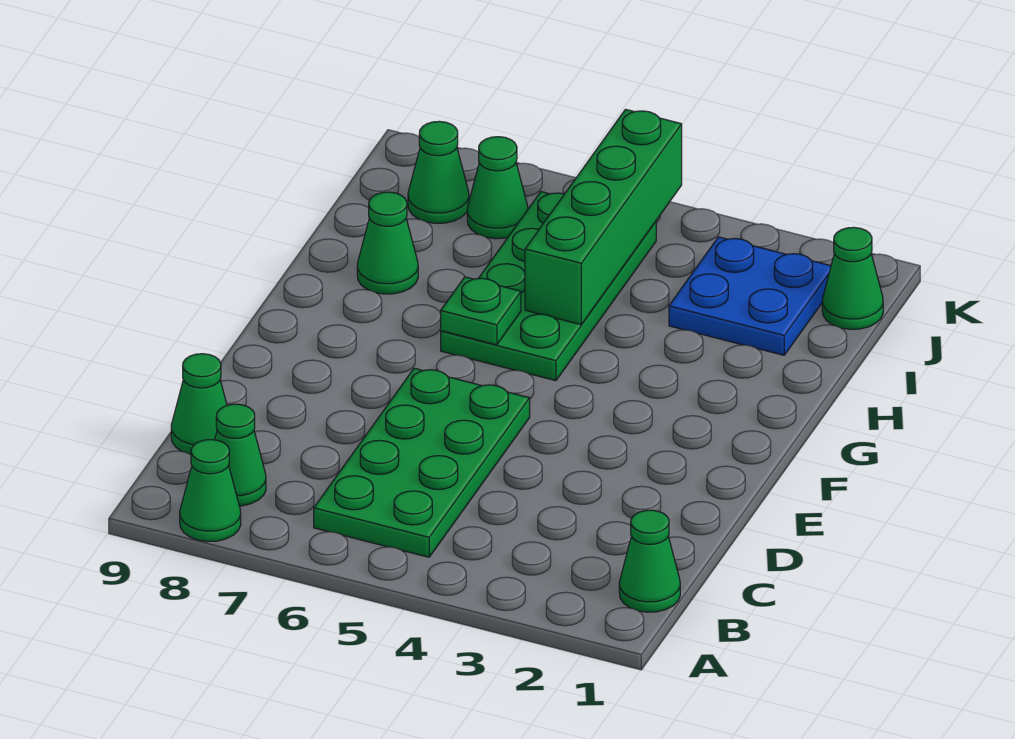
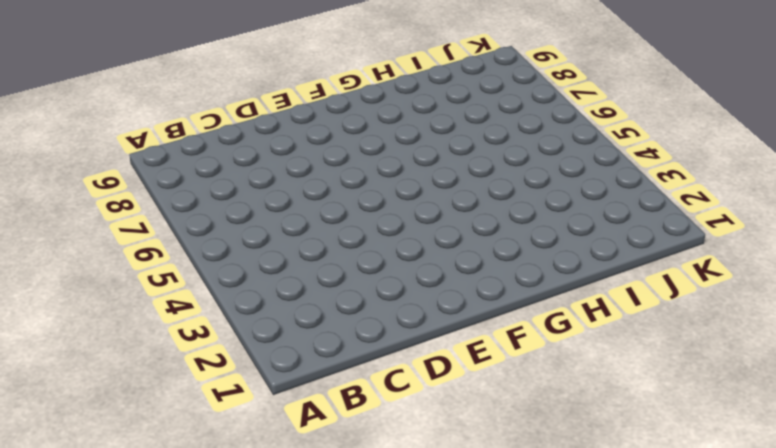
none -> green cone A8 level 1
none -> green cone B1 level 1
none -> green plate B5:E6 level 1

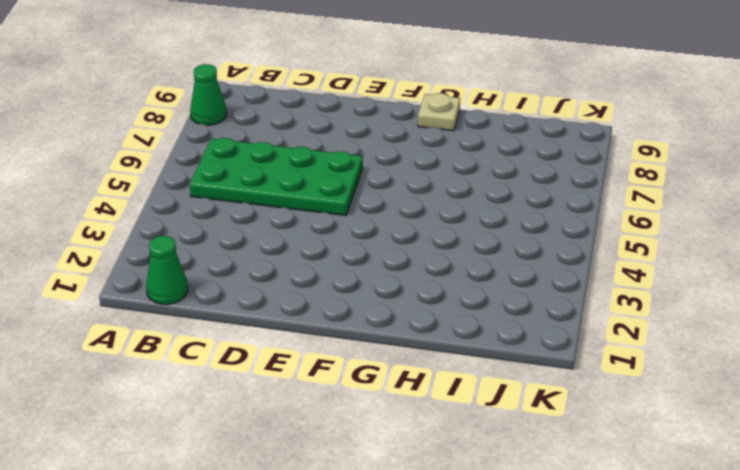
tan plate G9 level 1 -> none
none -> green cone B8 level 1
none -> green cone C9 level 1
none -> green plate G5:J6 level 1

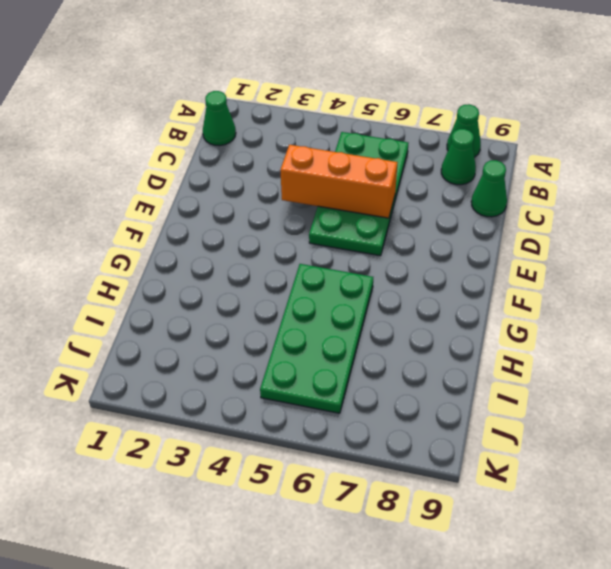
orange brick D4:D6 level 2 -> none
none -> green cone H8 level 1
none -> blue plate I2:J3 level 1
none -> green cone J1 level 1

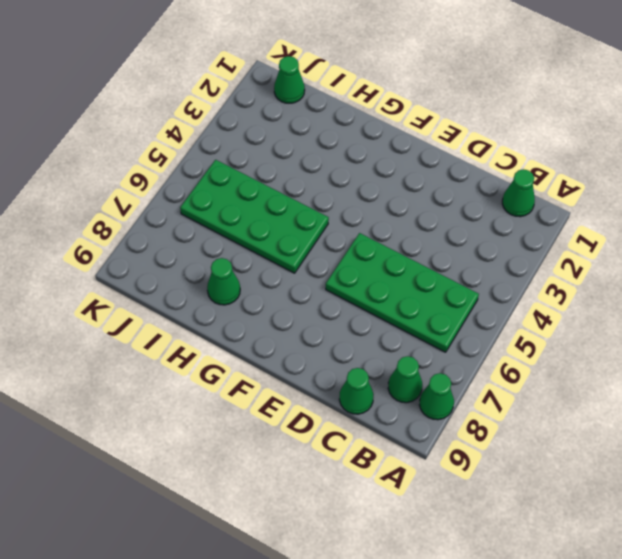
none -> blue plate I2:J3 level 1
none -> green cone J7 level 1
none -> green cone J8 level 1

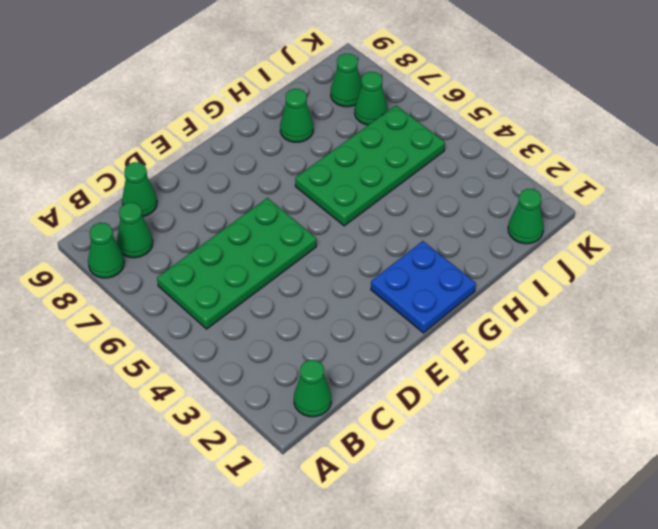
blue plate F1:G2 level 1 -> blue plate I2:J3 level 1
none -> green plate G6 level 2
none -> green brick H5:K5 level 2

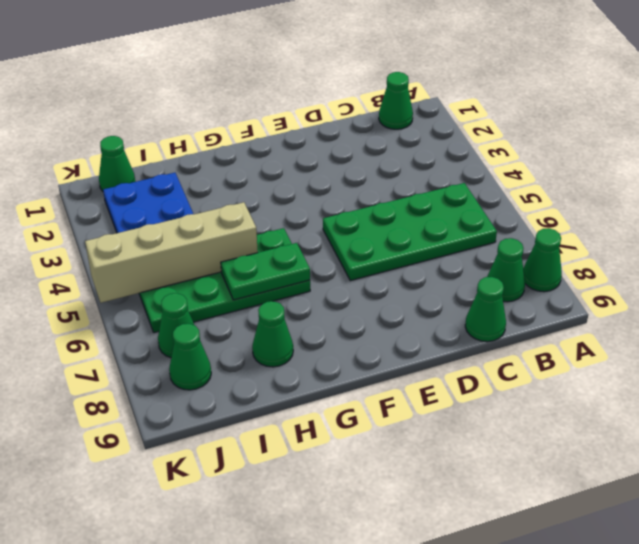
green plate G6:H6 level 2 -> green plate G6 level 2
tan brick H5:K5 level 2 -> green brick H5:K5 level 2

